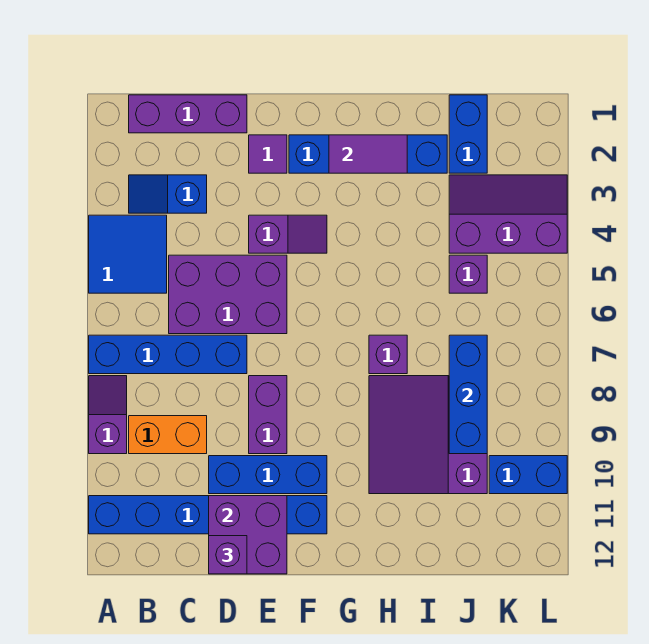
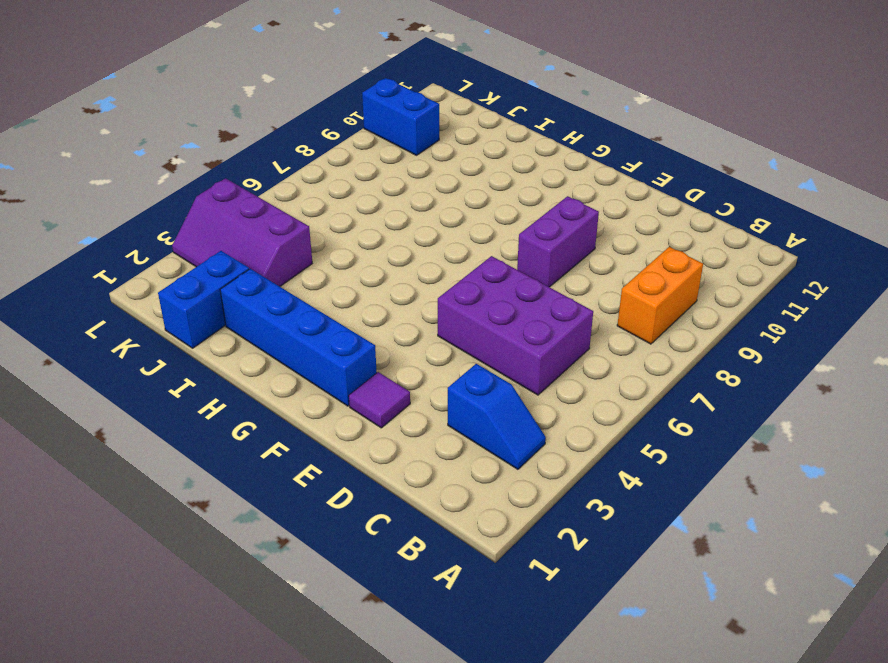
orange brick B8:B9 level 1 -> orange brick B9:C9 level 1
none -> blue tile A4:B5 level 1
none -> blue brick A7:D7 level 1
none -> purple slope A8:A9 level 1 top 9

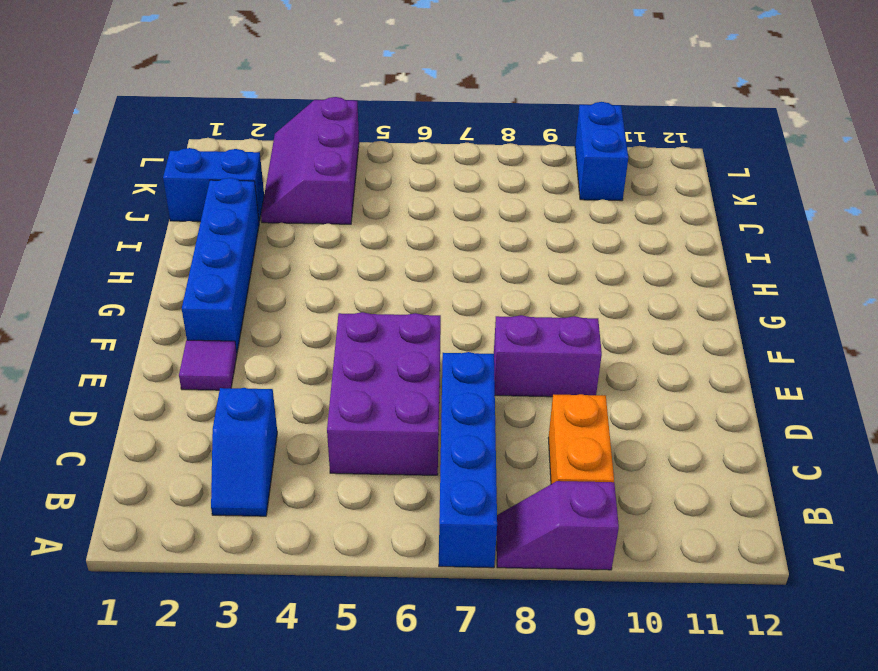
none -> blue tile A4:B5 level 1
none -> blue brick A11:F11 level 1
none -> purple brick B1:D1 level 1

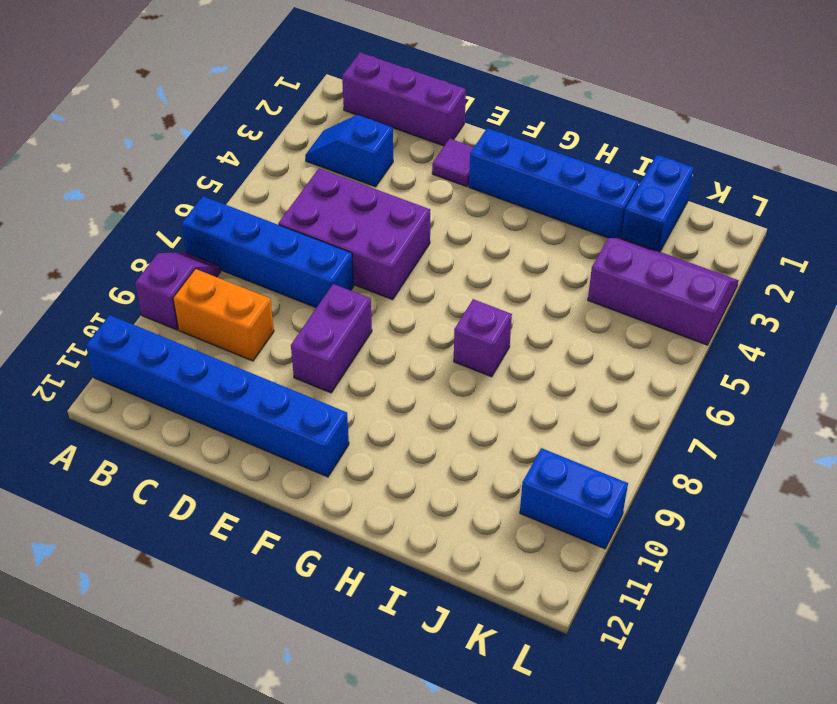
none -> blue tile A4:B5 level 1
none -> blue brick D10:F10 level 1
none -> purple slope E4:F4 level 1 top E

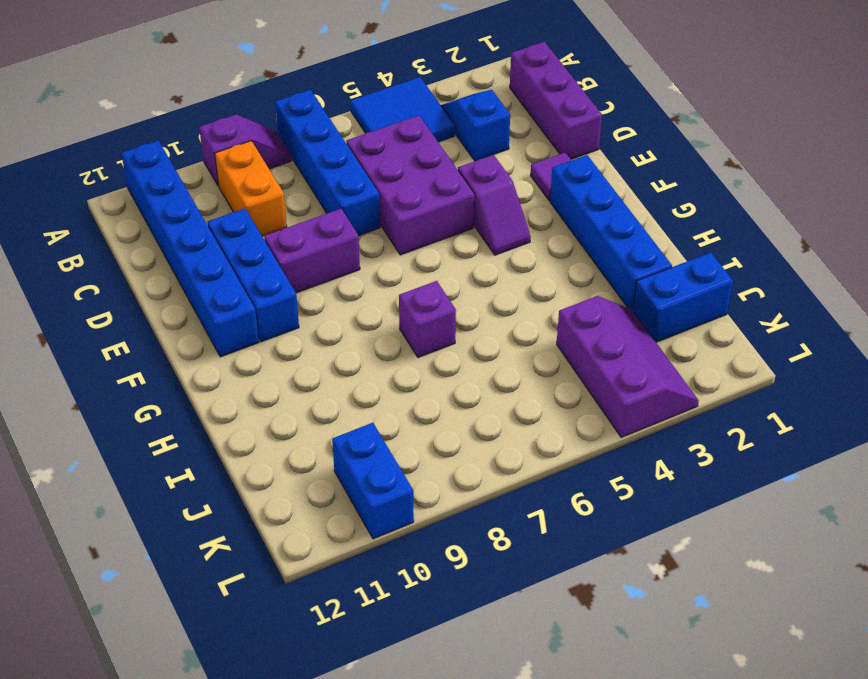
none -> purple slope H8:J10 level 1 top J
none -> purple brick J5 level 1
none -> purple brick D11:E12 level 2

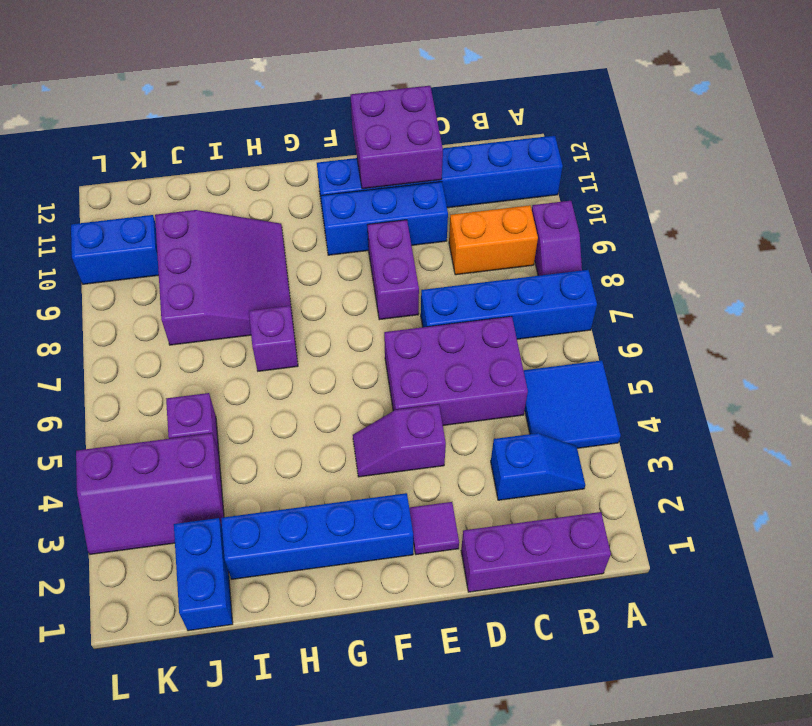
none -> purple tile G2:H2 level 2
none -> blue brick J7:J9 level 2
none -> purple brick D12 level 3

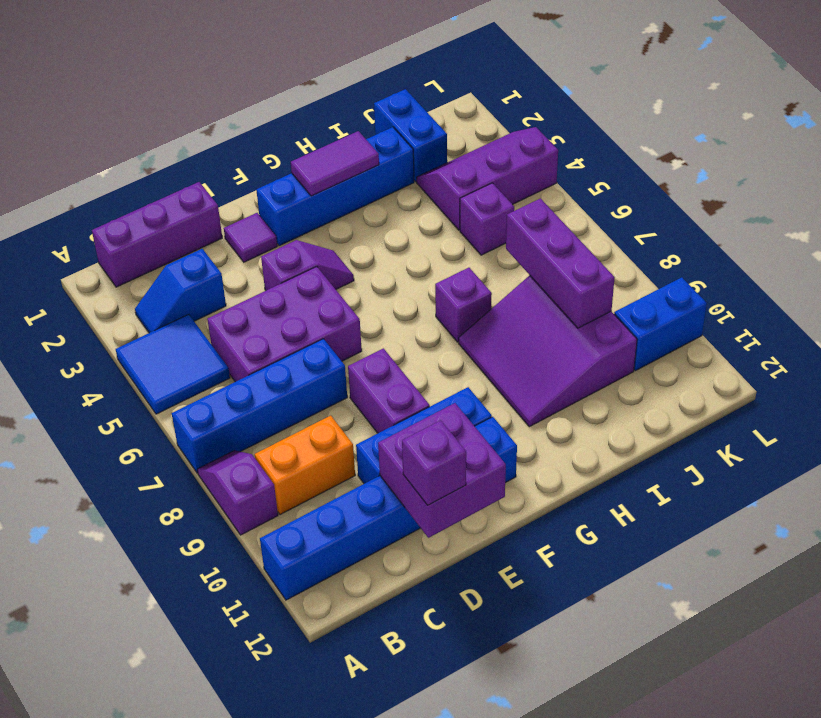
purple brick J7:J9 level 2 -> blue brick J7:J9 level 2

